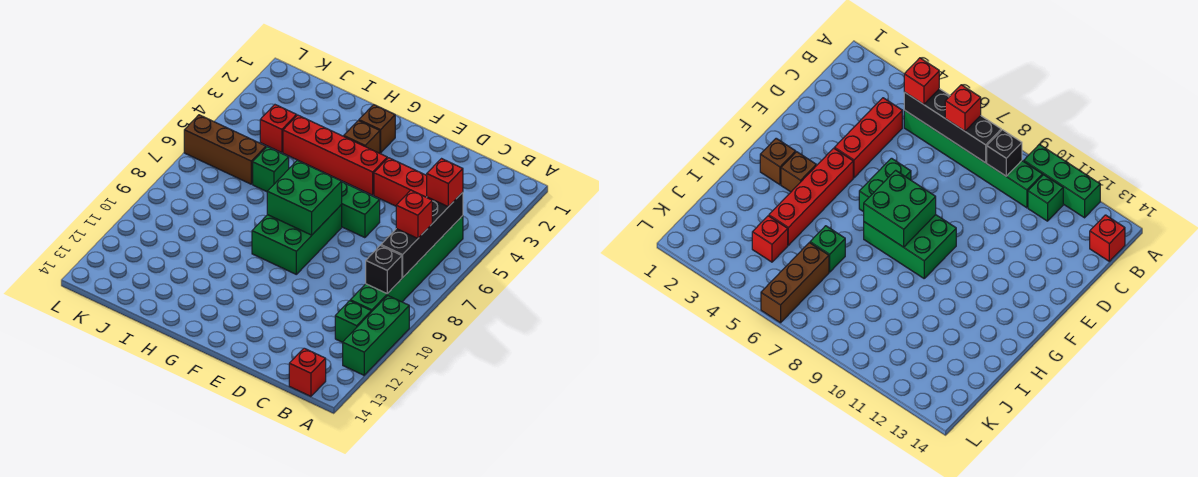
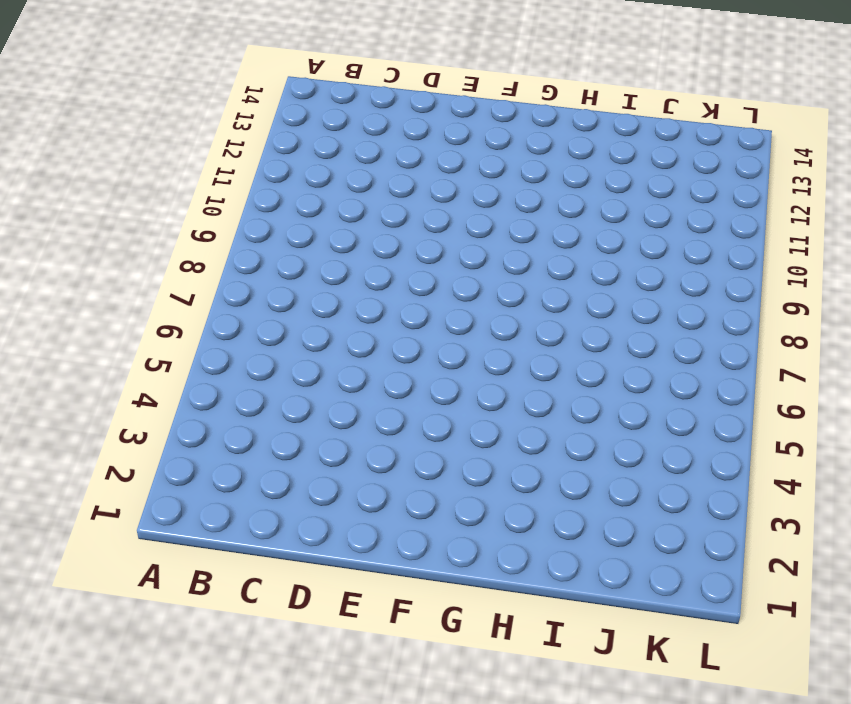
none -> green brick A10:A12 level 1
none -> green brick B5:B10 level 1
none -> green brick B11 level 1

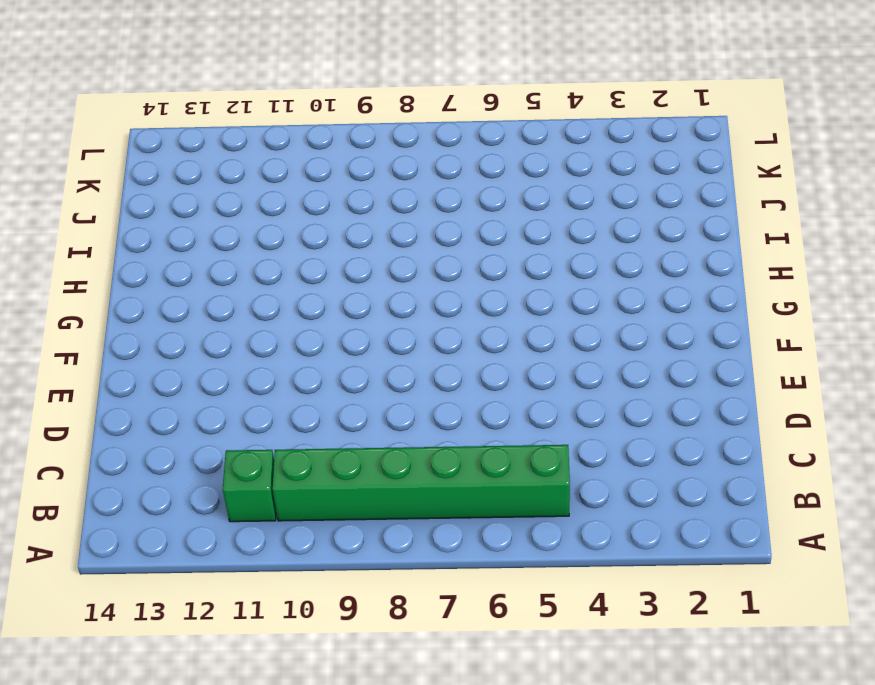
none -> green brick A10:A12 level 1
none -> red brick B14 level 1
none -> red brick C4:E4 level 1

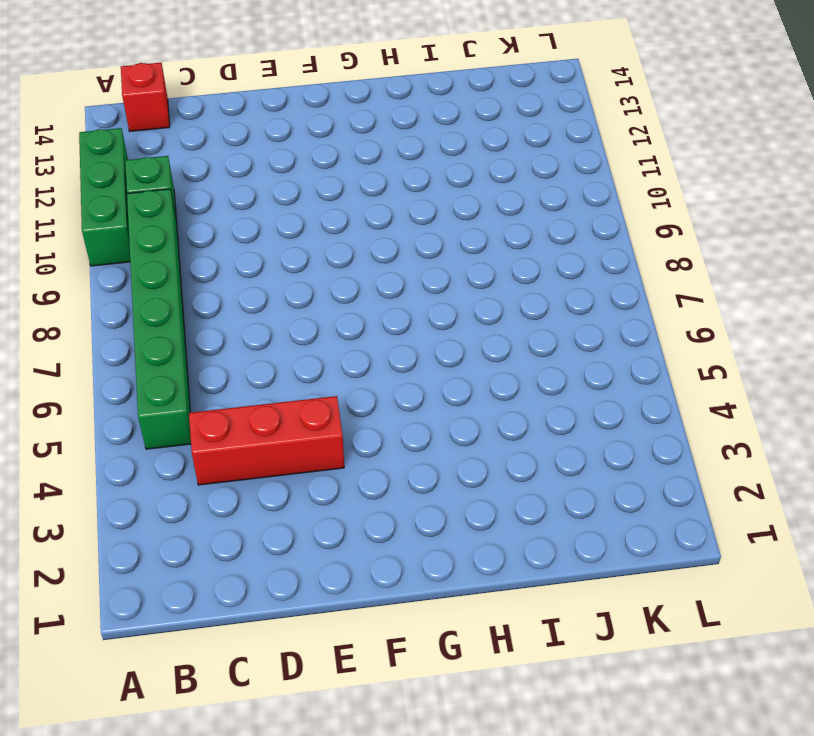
none -> green brick E6:F6 level 1
none -> red brick F4:I4 level 1
none -> green brick F7:G9 level 1

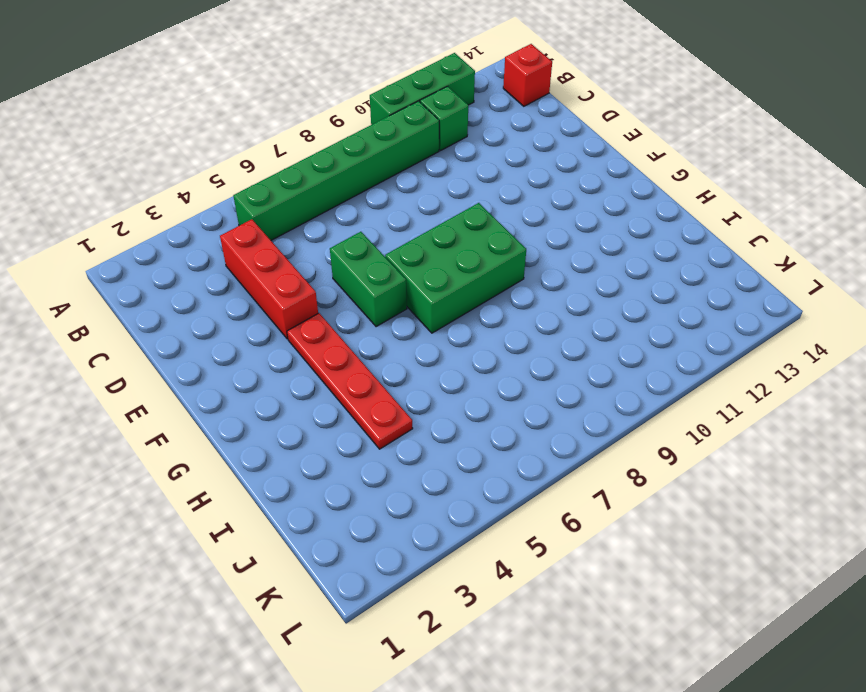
red plate F4:I4 level 1 -> red brick F4:I4 level 1
none -> brown brick G2 level 1
none -> brown brick G3 level 1
none -> green brick I6 level 1

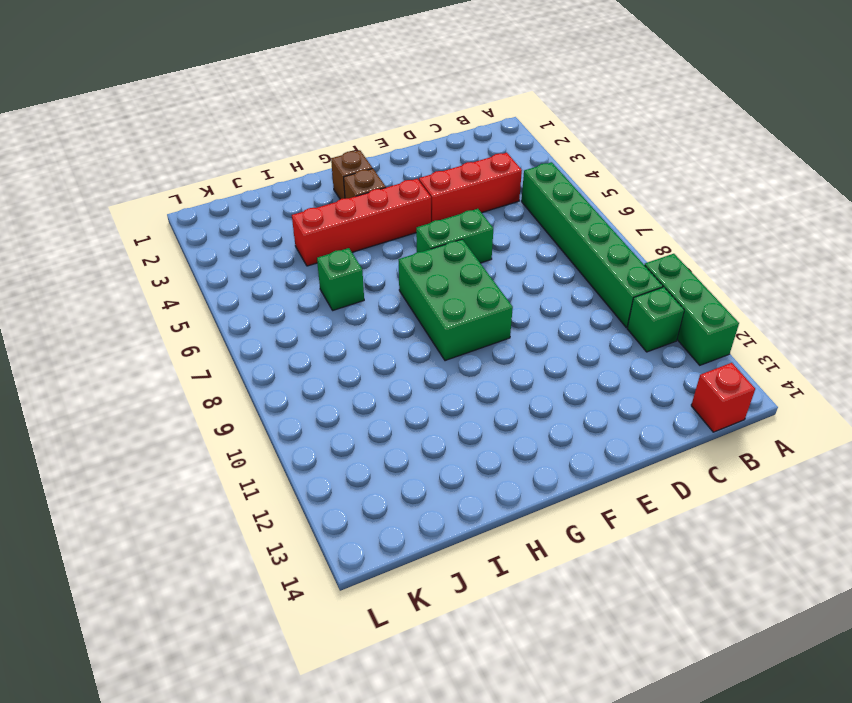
none -> red brick J4 level 1
none -> brown brick J6:L6 level 1
none -> black brick B5:B8 level 2

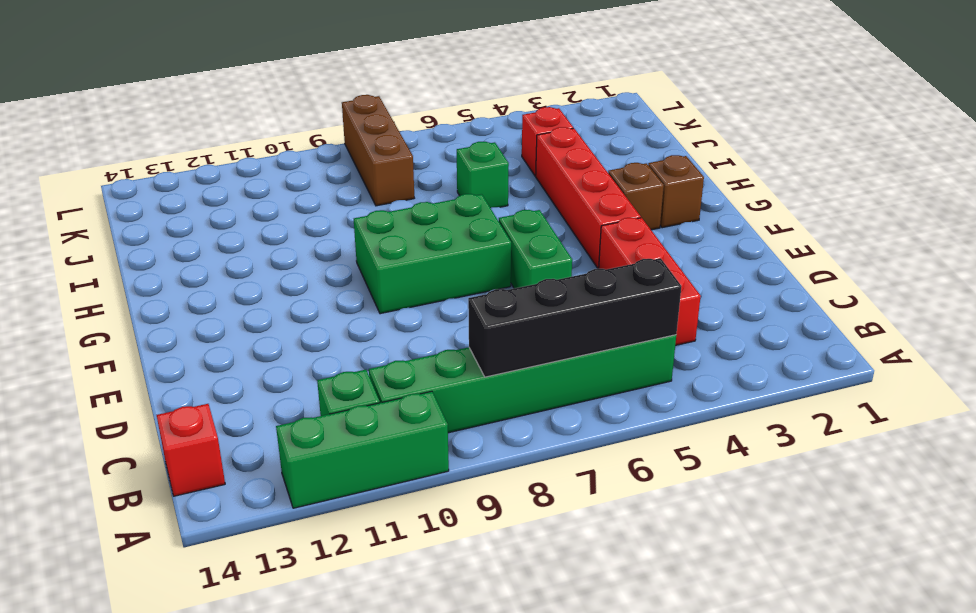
brown brick J8:L8 level 1 -> brown brick J6:L6 level 1
none -> black brick B9 level 2
none -> green brick F7:G8 level 2
none -> red brick B5 level 3

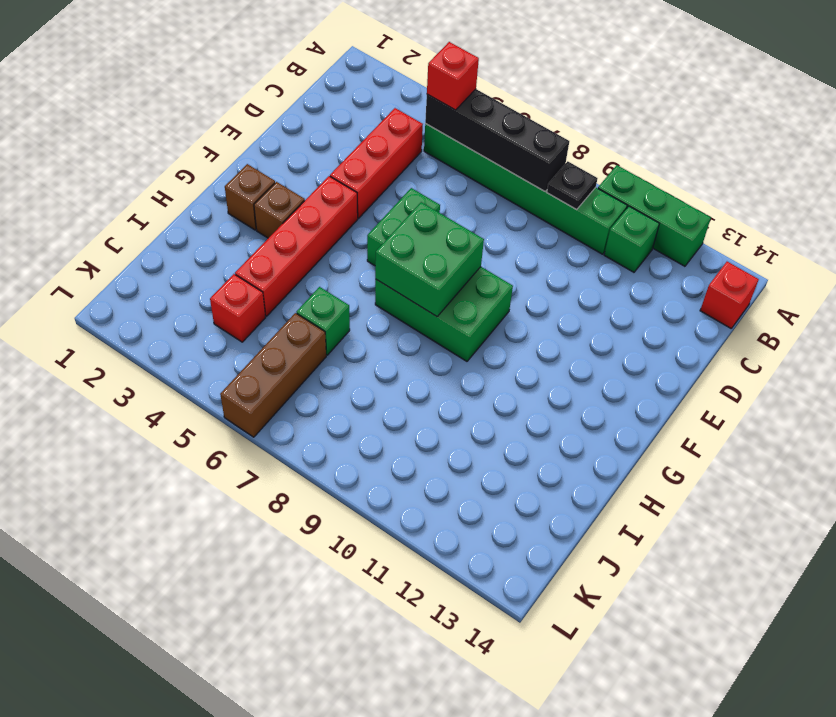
black plate B9 level 2 -> black brick B9 level 2
none -> red brick B7 level 3

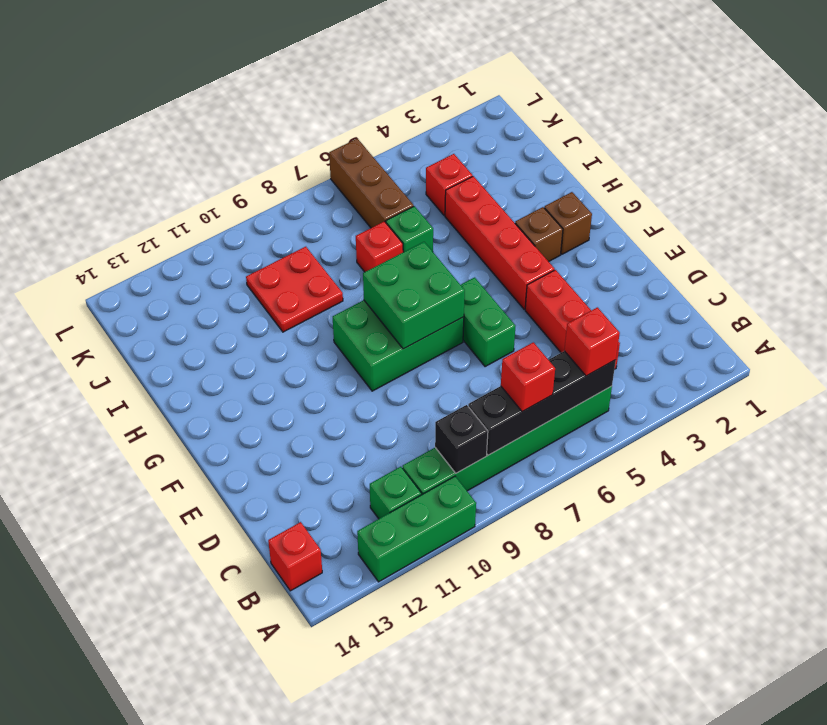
red brick I7 level 1 -> none
red plate I9:J10 level 1 -> none

